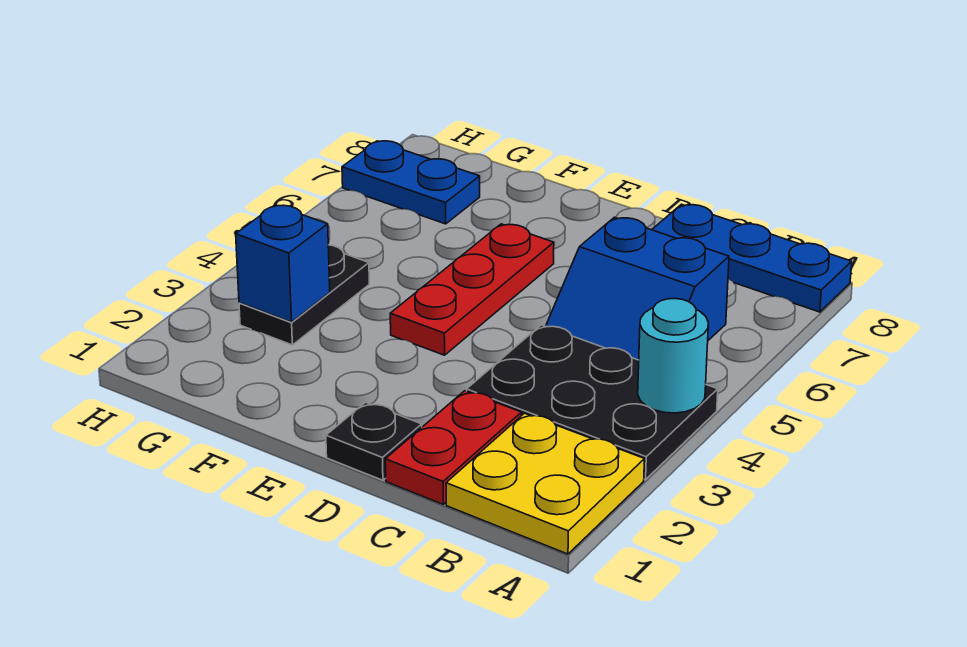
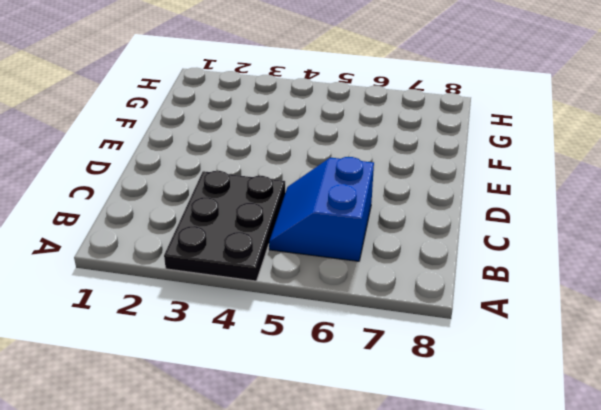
none -> yellow plate A1:B2 level 1
none -> blue plate A8:C8 level 1

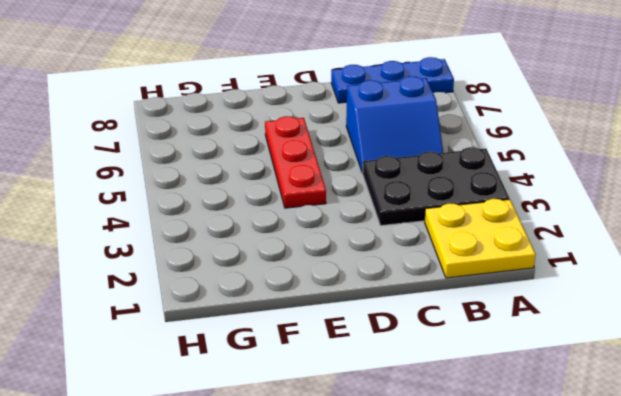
none -> red plate C1:C2 level 1
none -> black plate D1 level 1

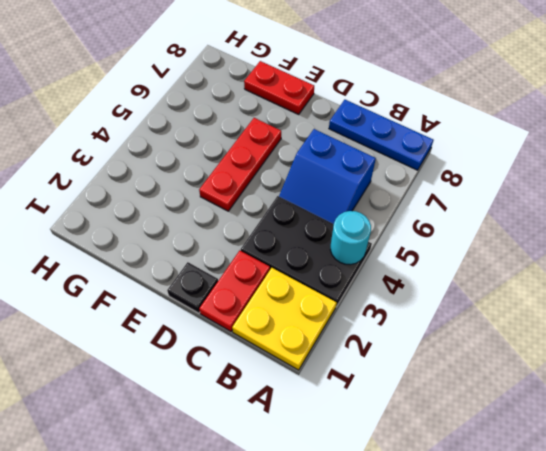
red plate E8:F8 level 1 -> none
none -> black plate G3:G4 level 1
none -> blue plate G7:H7 level 1

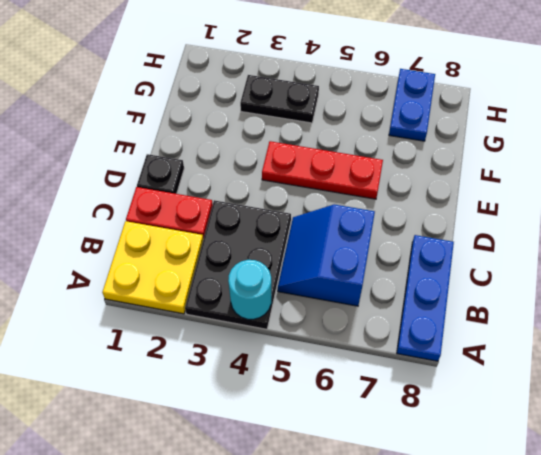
none -> blue brick G3 level 2

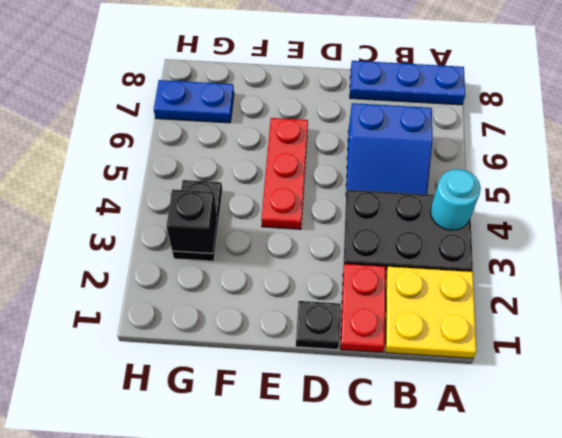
black brick G3 level 2 -> blue brick G3 level 2

